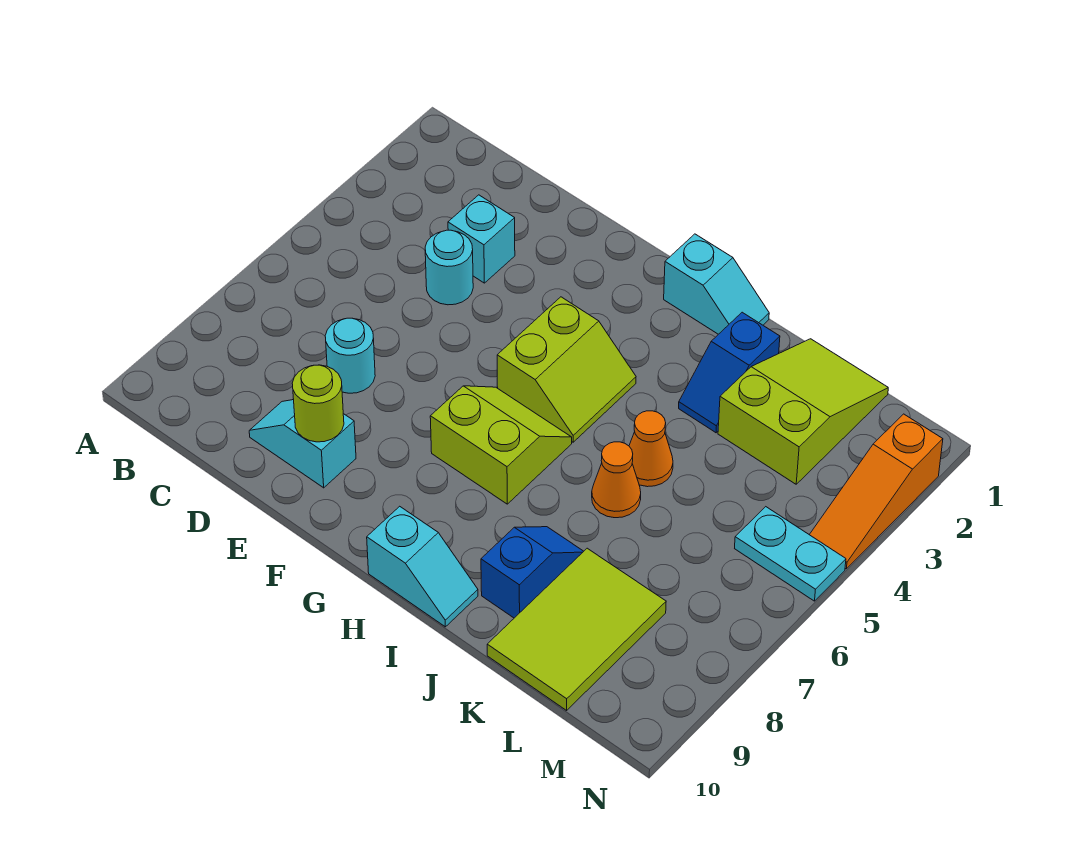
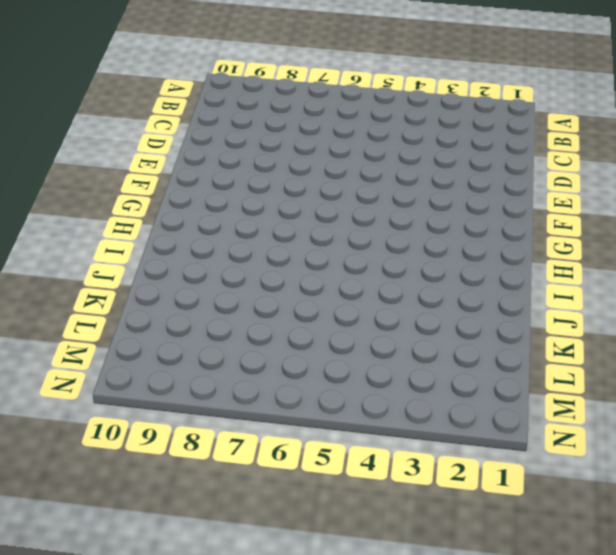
none -> cyan brick D3 level 1
none -> cyan round brick D4 level 1
none -> cyan round brick D7 level 1

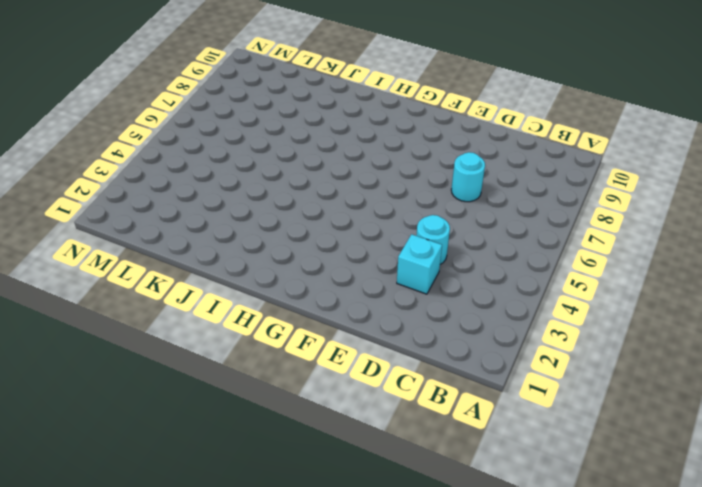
none -> cyan slope D9:E9 level 1 top E
none -> lime slope G4:H5 level 1 top G
none -> lime slope G6:H7 level 1 top 7

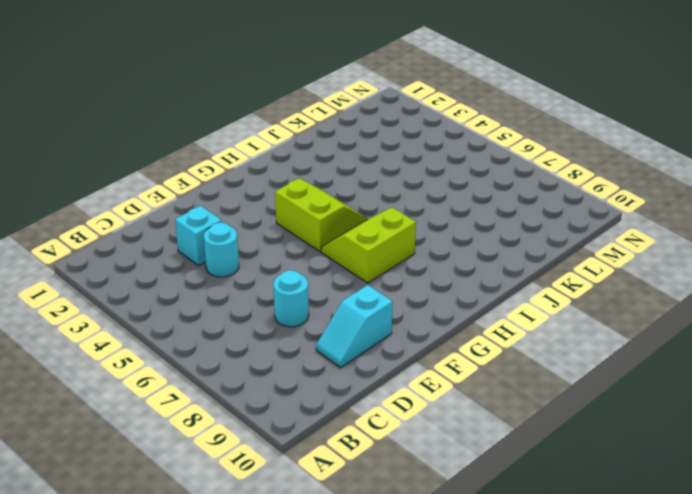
none -> cyan slope H1:I1 level 1 top H
none -> cyan slope H10:I10 level 1 top H
none -> blue slope J2:J3 level 1 top 2

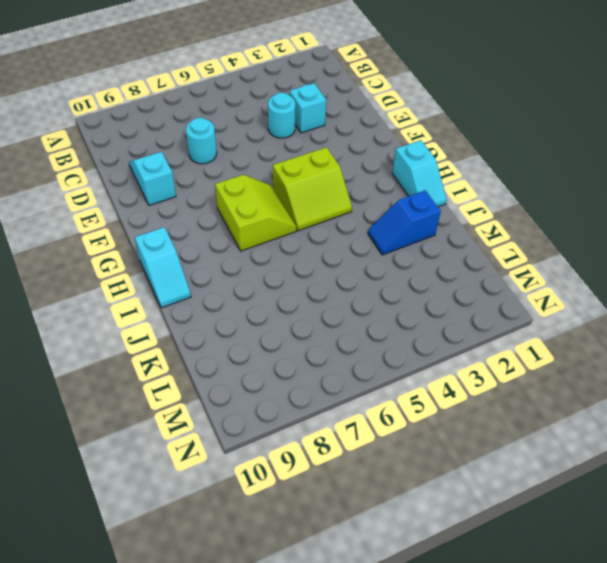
none -> orange cone J5 level 1
none -> orange cone J6 level 1
none -> blue slope J8:J9 level 1 top 9

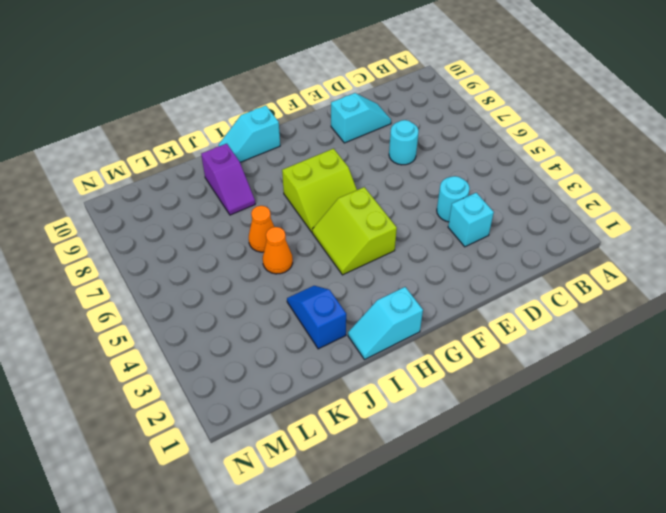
purple slope J8:J9 level 1 top 9 -> blue slope J8:J9 level 1 top 9
none -> lime slope K1:L3 level 1 top 3
none -> lime tile K8:L10 level 1
none -> cyan plate M5:N5 level 1

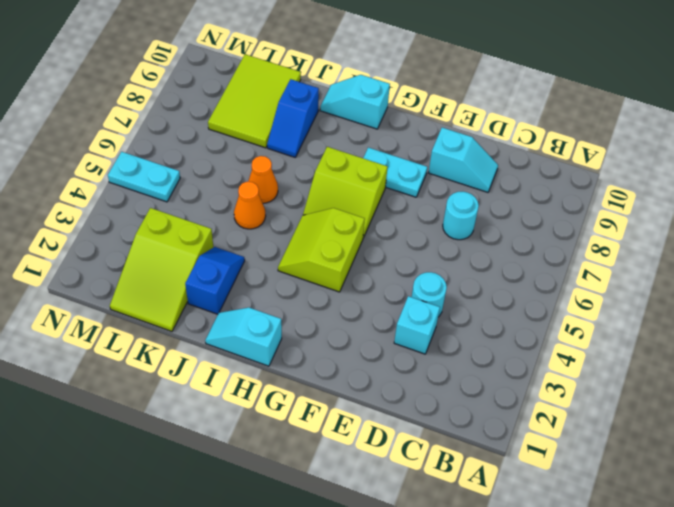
cyan plate F8:G8 level 1 -> none
none -> orange slope N2:N4 level 1 top 2
none -> lime round brick E9 level 2

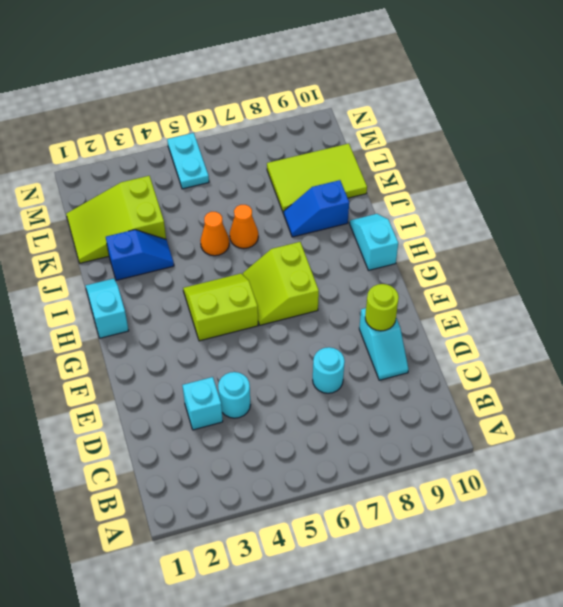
none -> orange slope N2:N4 level 1 top 2

